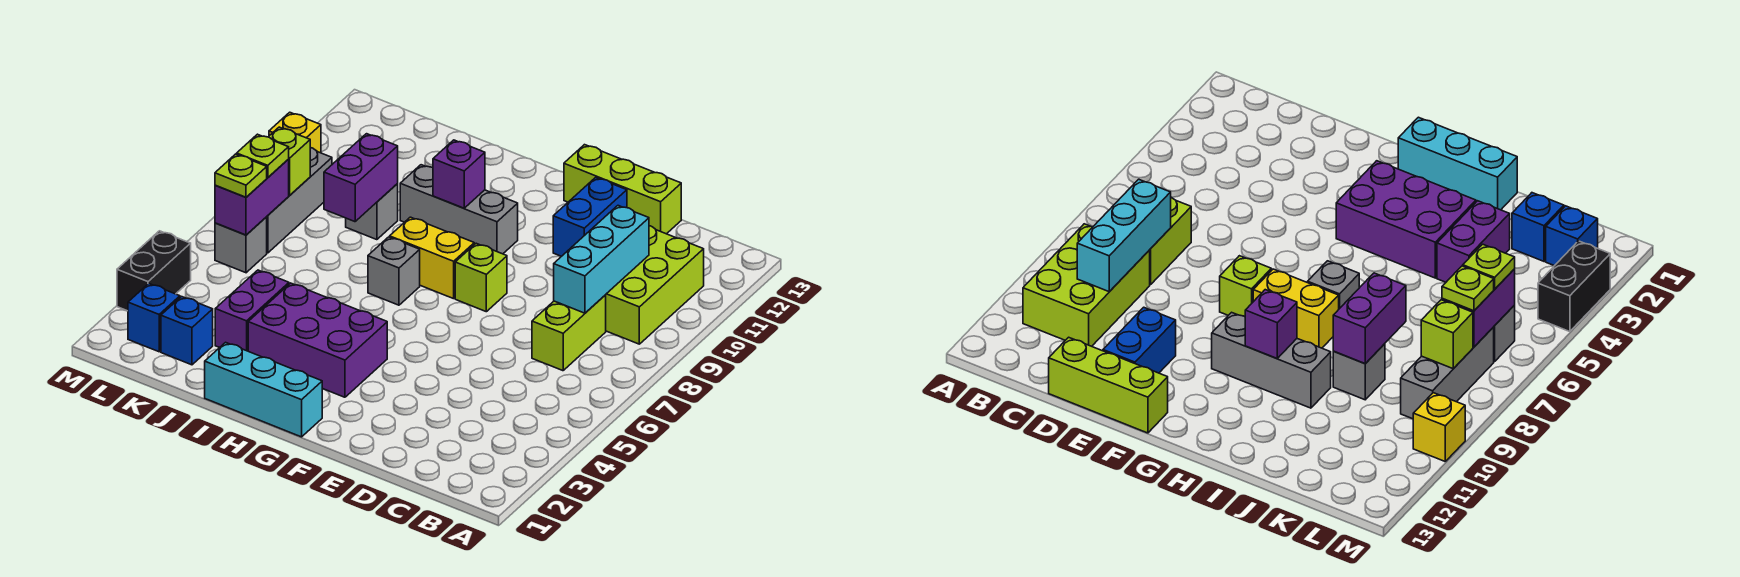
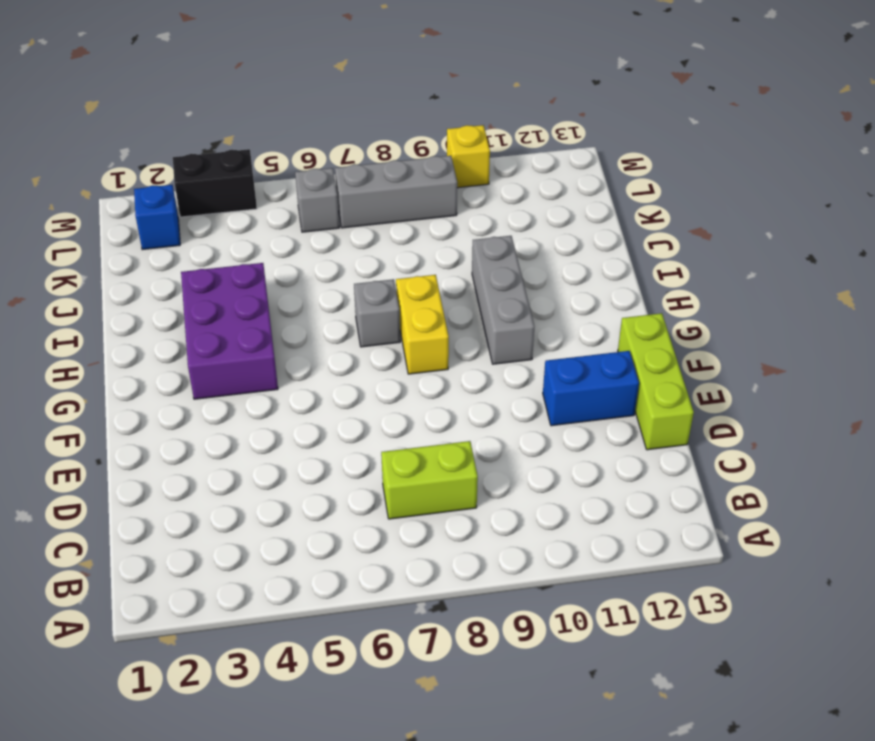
none -> lime brick B9:C11 level 1
none -> lime brick F8 level 1
none -> cyan brick G1:I1 level 1

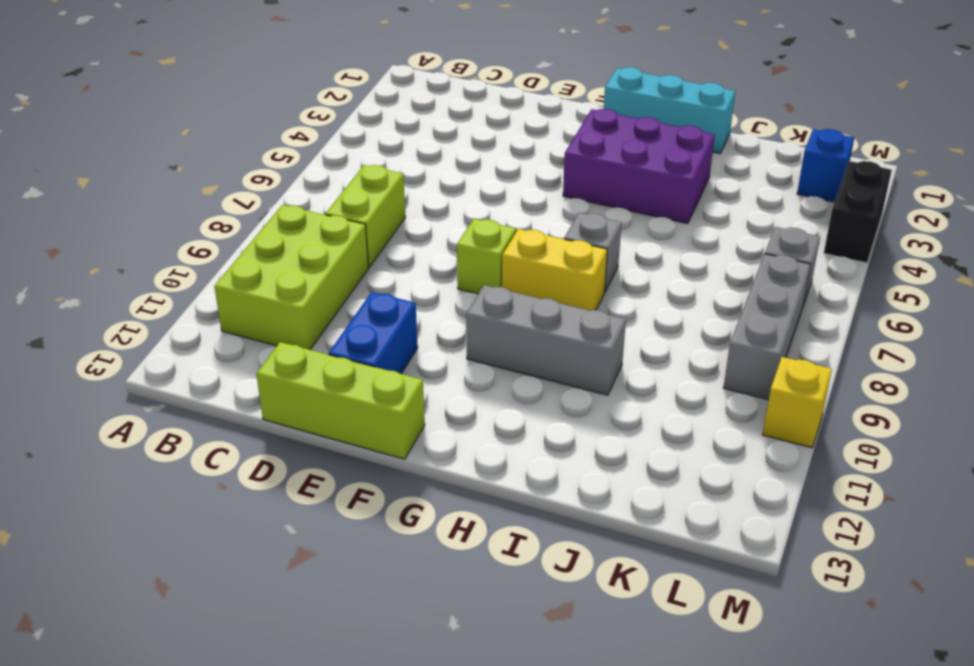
none -> purple brick J3:J4 level 1
none -> grey brick J9 level 1
none -> blue brick K2 level 1

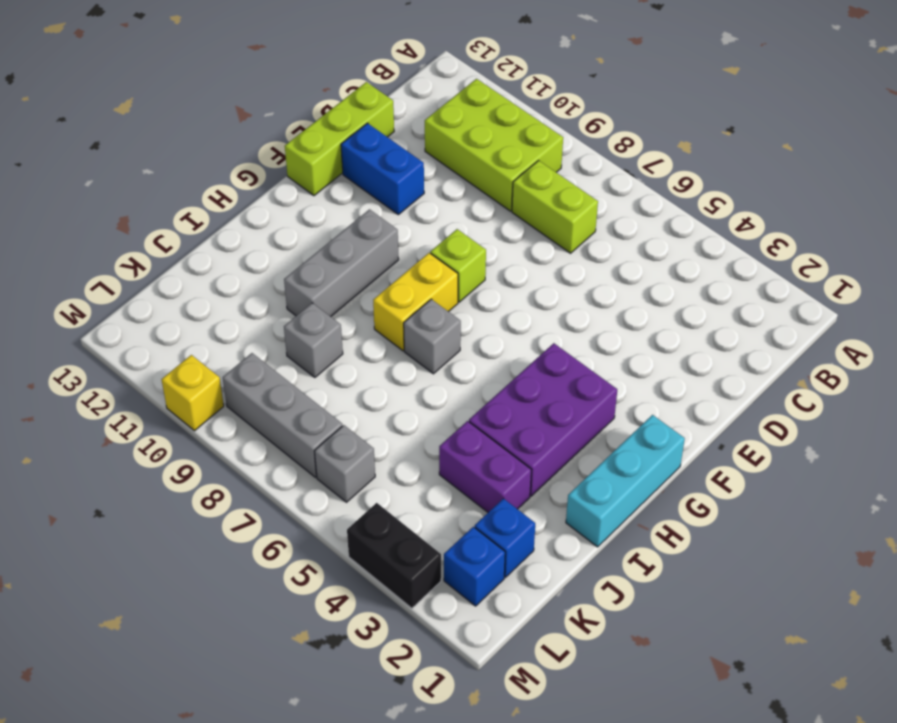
none -> cyan brick C8:C10 level 2
none -> purple brick H10 level 2
none -> purple brick J8:J9 level 2

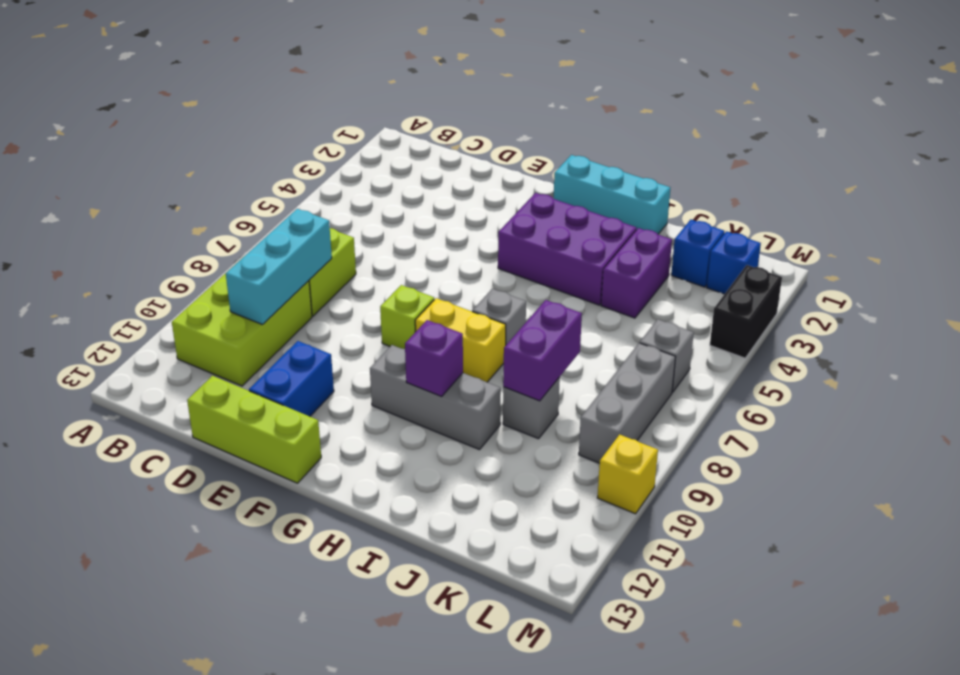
none -> purple brick L6:L7 level 2
none -> lime brick L8 level 2
none -> lime plate L6 level 3

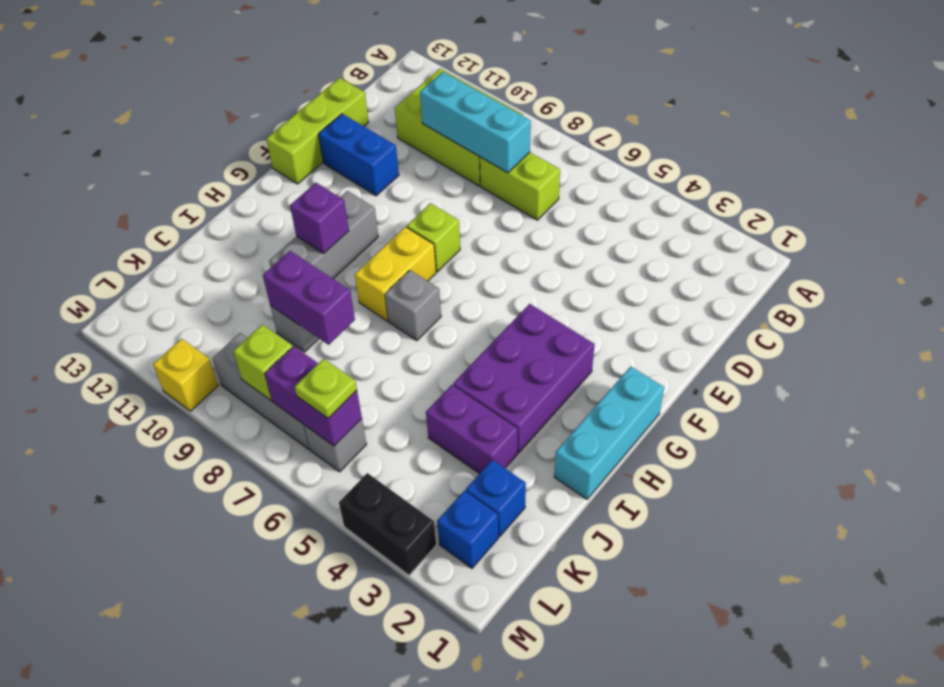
none -> lime plate L7 level 3

